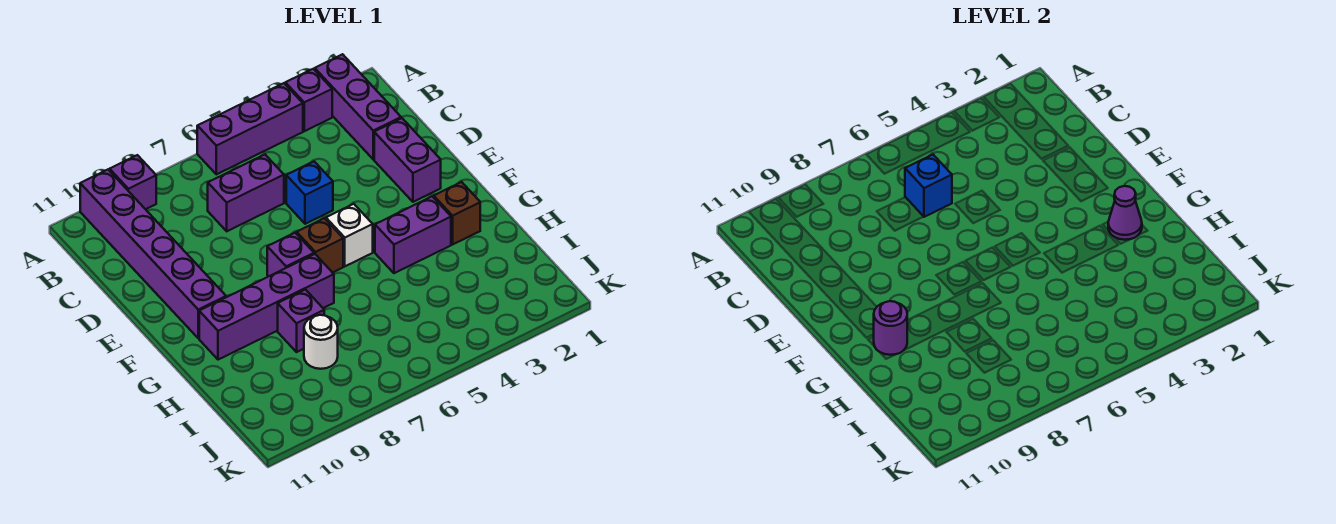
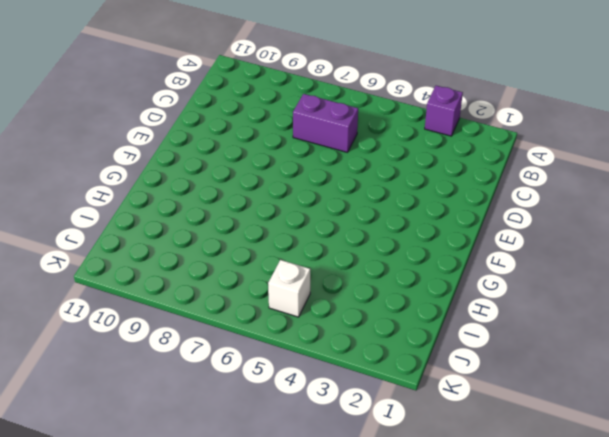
white brick J5 level 1 -> white brick F5 level 1
none -> purple brick A2:C2 level 1
none -> purple brick A4:A6 level 1
none -> purple brick A9 level 1

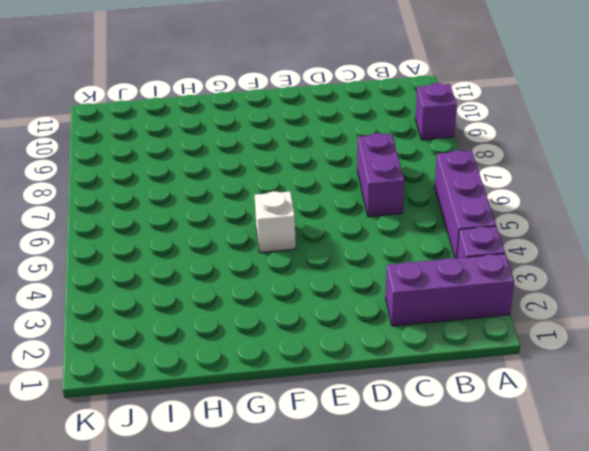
none -> purple brick A10:F10 level 1
none -> purple brick D2:E2 level 1
none -> blue brick D5 level 1

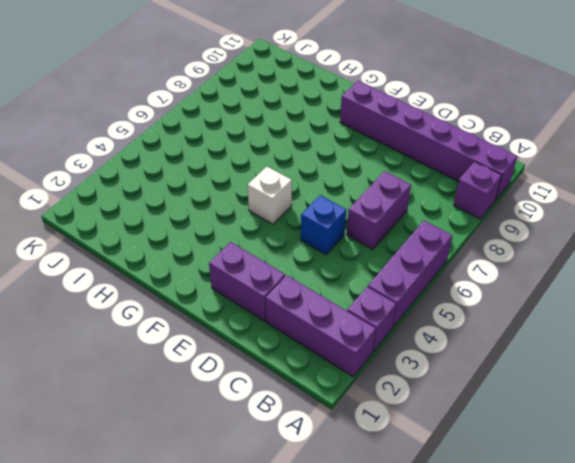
none -> brown brick F6 level 1
none -> purple brick F7 level 1
none -> brown brick G2 level 1

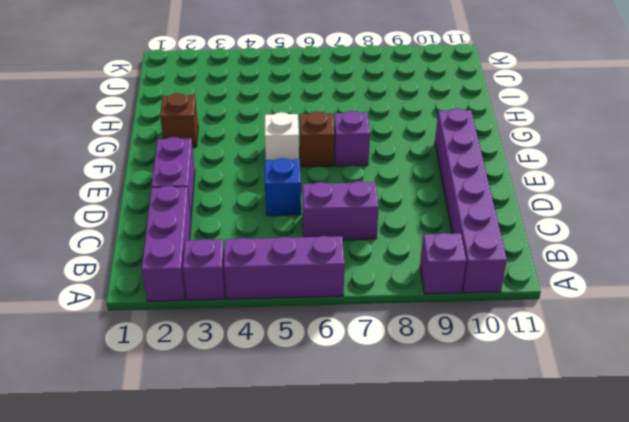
none -> purple brick G3:G4 level 1
none -> purple brick G7:G10 level 1
none -> purple brick H8 level 1

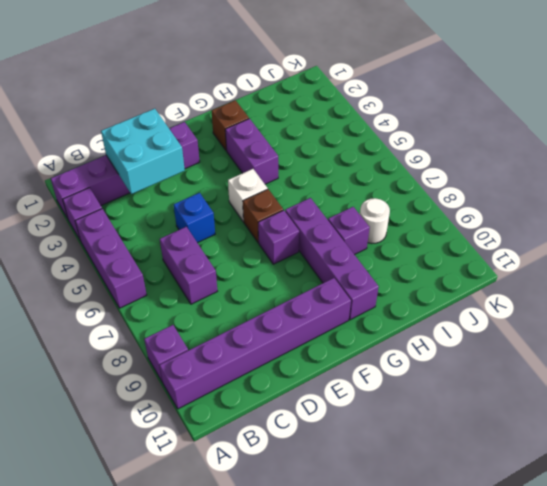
cyan brick C2:D3 level 2 -> none
none -> blue brick C6 level 2
none -> purple cone G2 level 2
none -> purple round brick G10 level 2

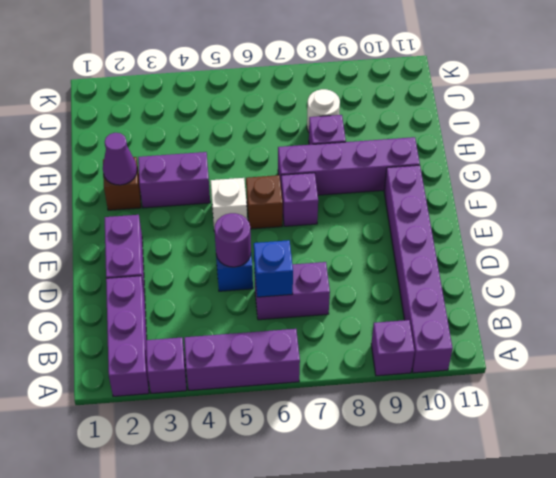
purple round brick D5 level 2 -> purple round brick G10 level 2

